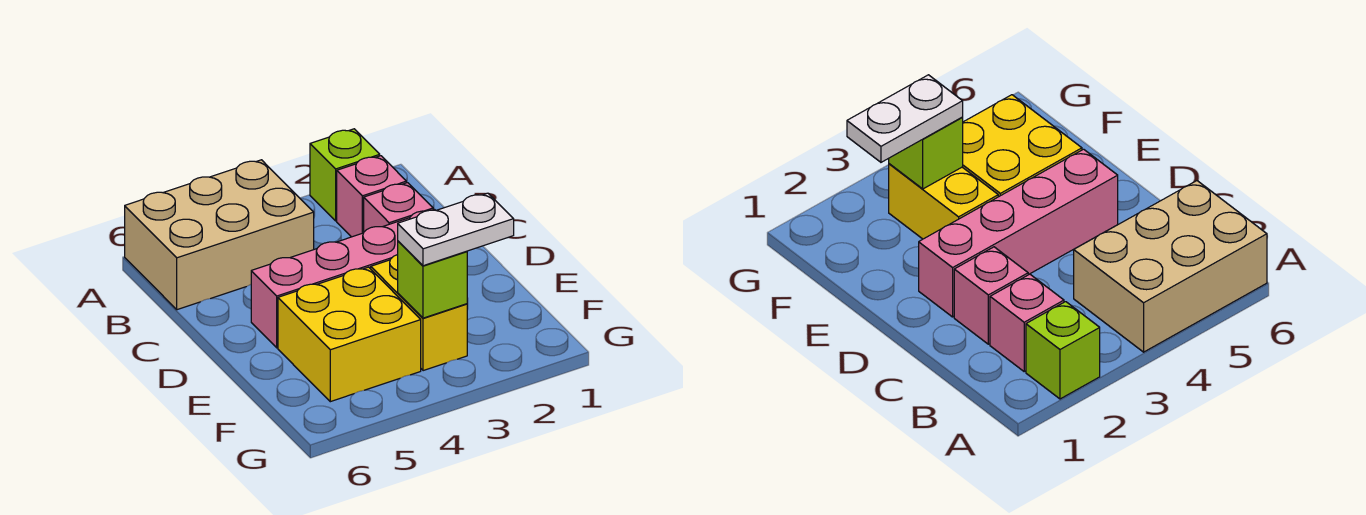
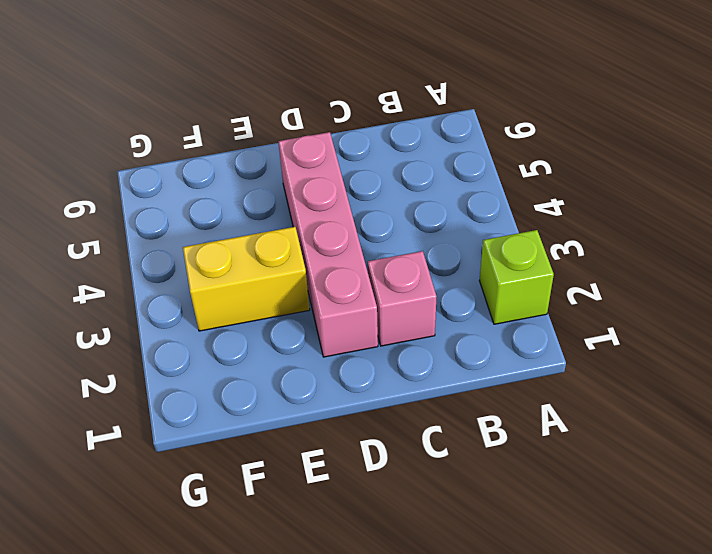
none -> tan brick A4:B6 level 1
none -> pink brick B2 level 1

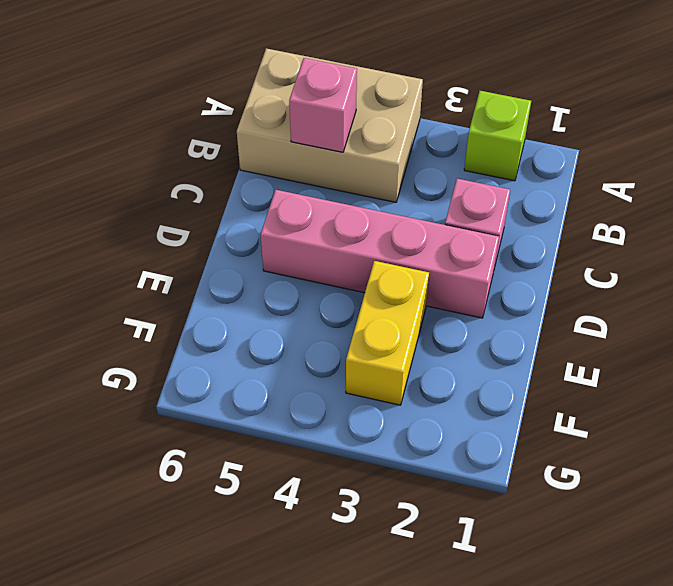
pink brick B5 level 2 -> pink brick B2 level 1
none -> yellow brick E4:F5 level 1
none -> lime brick F3 level 2

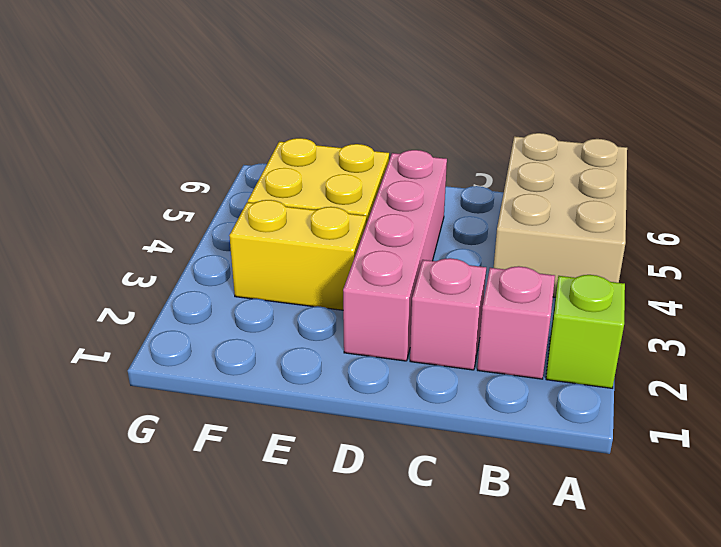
none -> lime brick F3 level 2
none -> white plate F2:F3 level 3

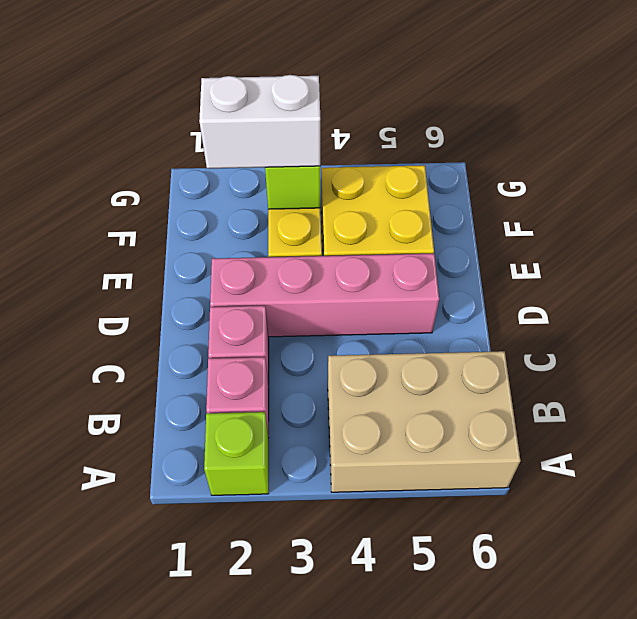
white brick F2:F3 level 3 -> white plate F2:F3 level 3

